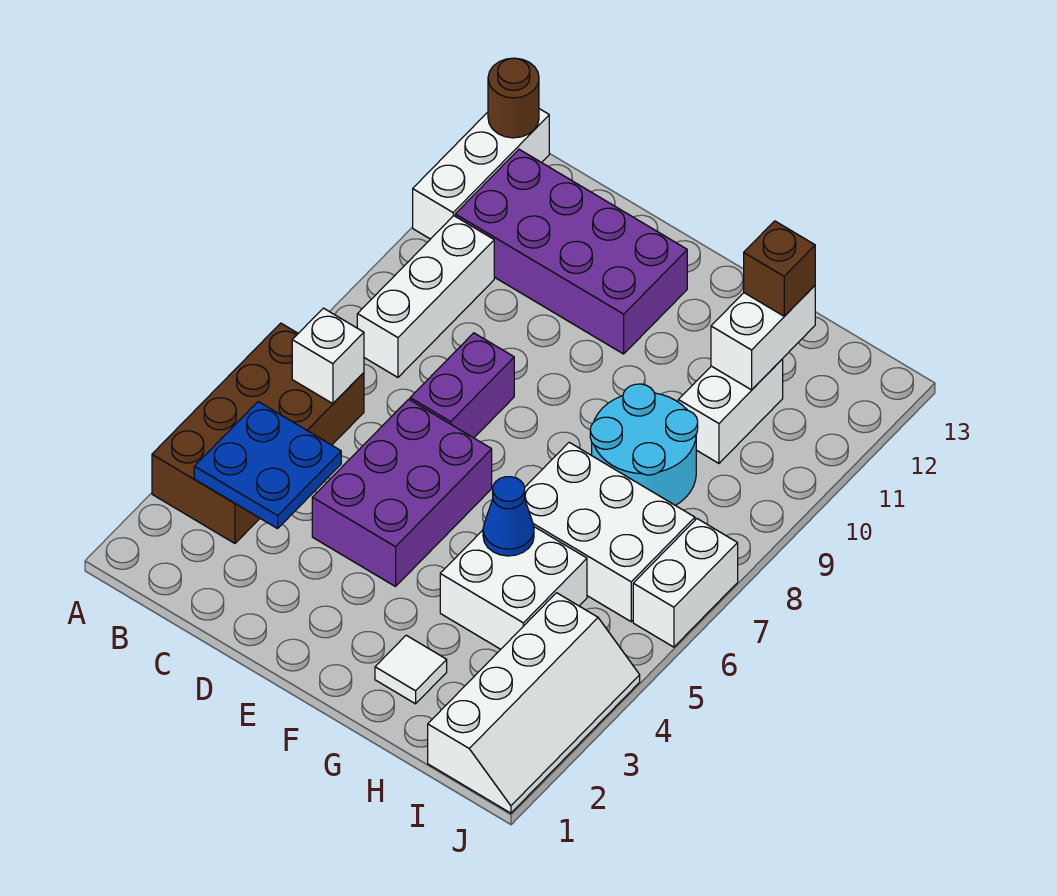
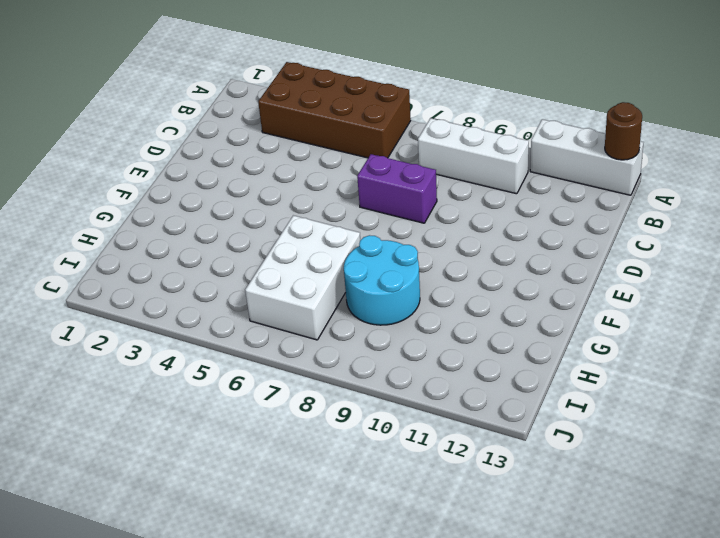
none -> purple brick B11:E12 level 1
none -> purple brick D4:E6 level 1
none -> white tile G2 level 1

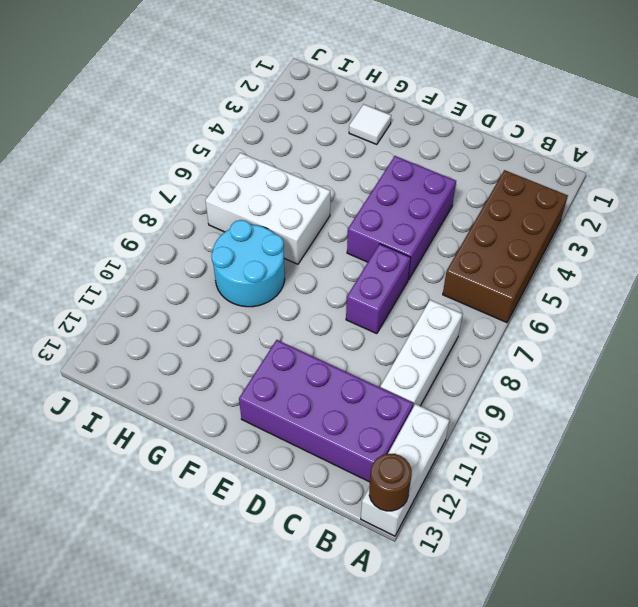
none -> white brick G4:H5 level 1
none -> white brick H10:H11 level 1
none -> white slope I1:J4 level 1 top I

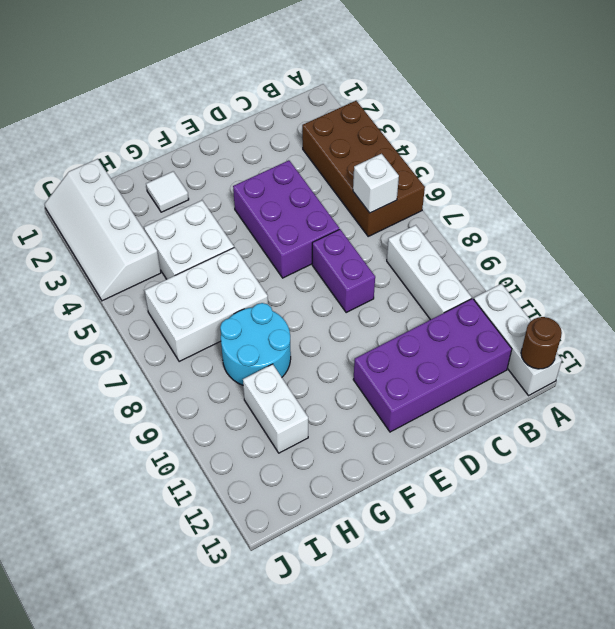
none -> white brick J6:J7 level 1
none -> blue plate B3:C4 level 2
none -> blue cone G5 level 2

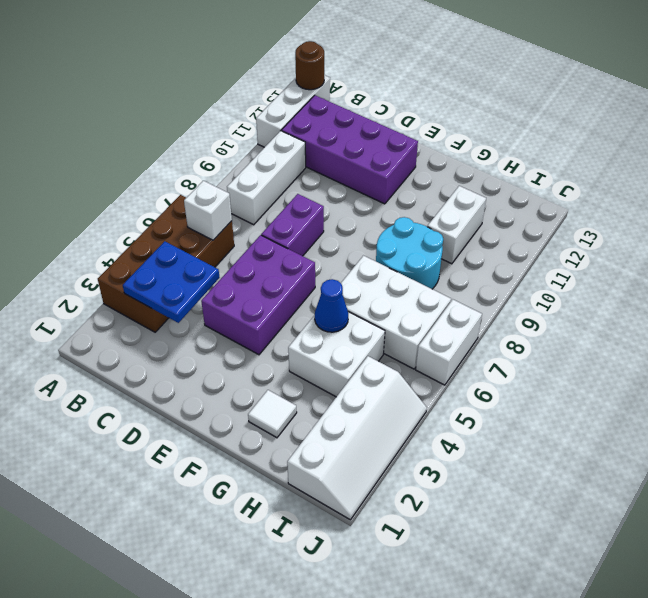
none -> white brick H11:H12 level 2
none -> brown brick H12 level 3

